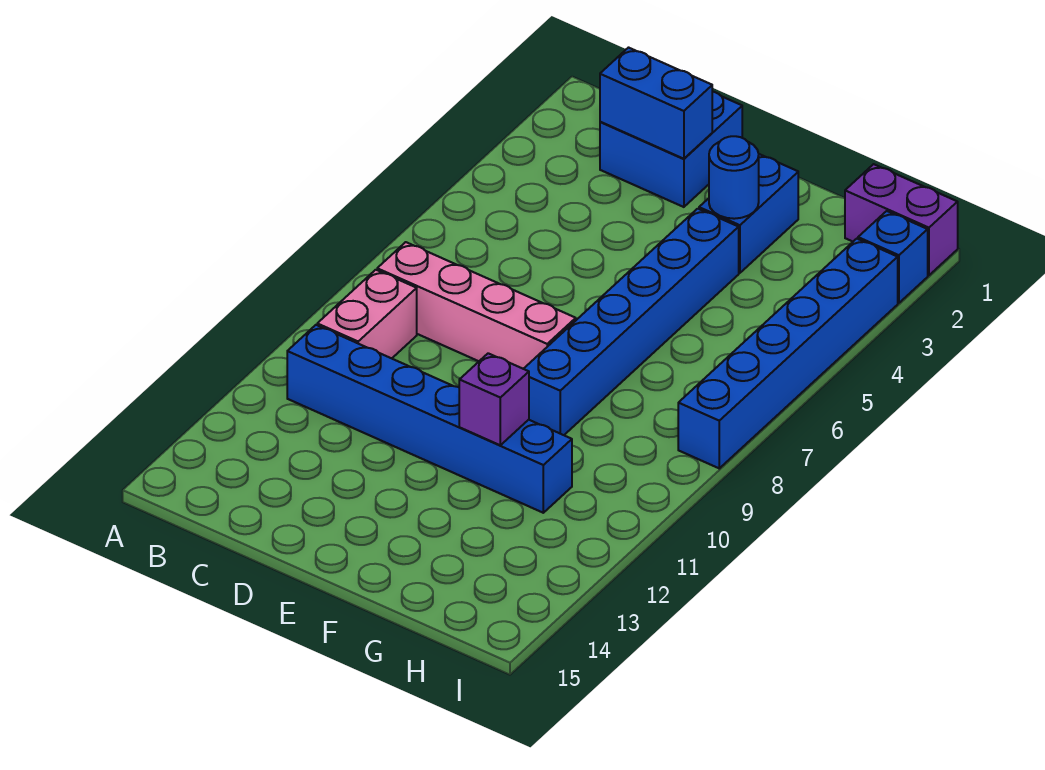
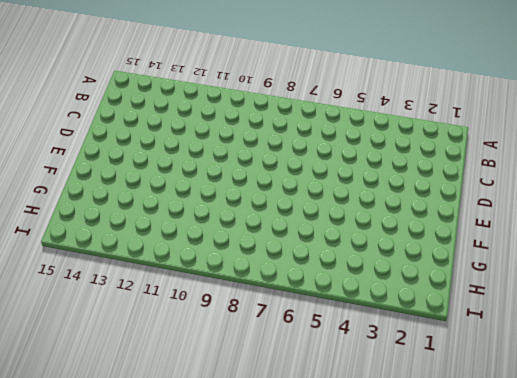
none -> pink brick B8:E8 level 1
none -> pink brick B9:B10 level 1
none -> blue brick B11:G11 level 1

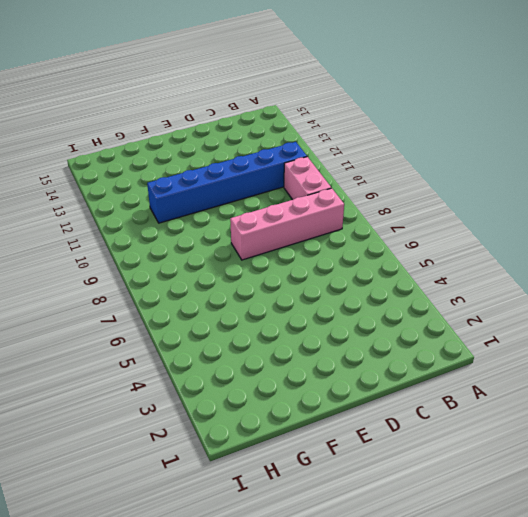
none -> blue brick C1:D2 level 1
none -> blue brick F2:F3 level 1
none -> blue brick F4:F9 level 1

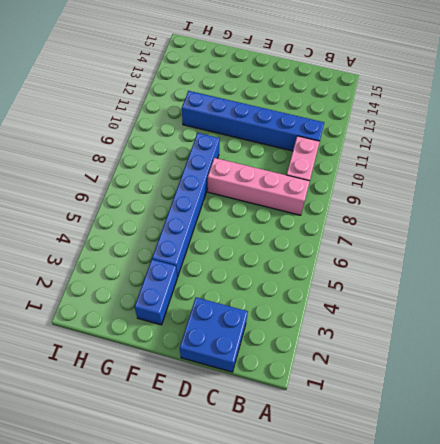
none -> purple brick H1:I1 level 1
none -> blue brick I2 level 1
none -> blue brick I3:I8 level 1

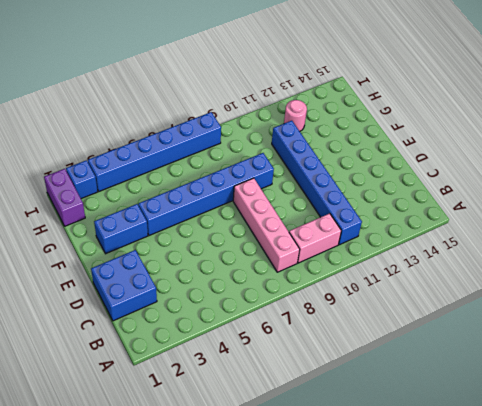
pink round brick H12 level 1 -> none
none -> blue brick C2:D2 level 2
none -> blue round brick F3 level 2
none -> purple brick F11 level 2

